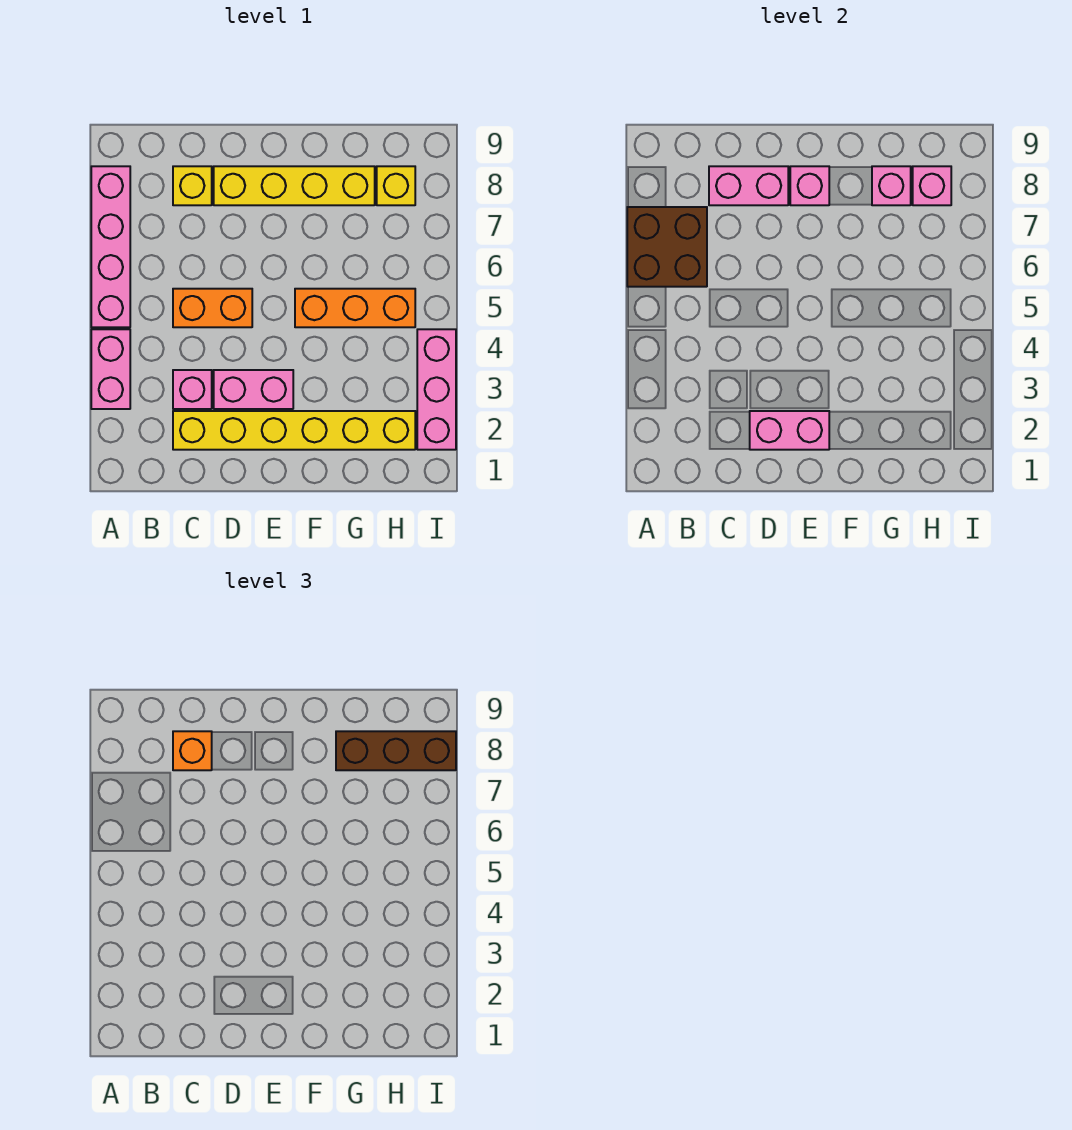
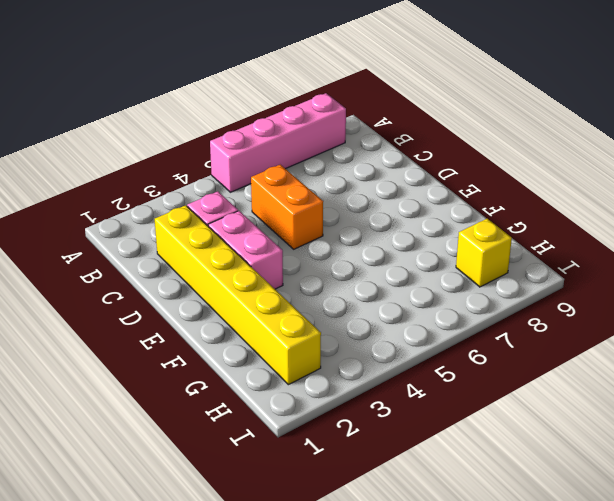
none -> pink brick A3:A4 level 1
none -> yellow brick C8 level 1
none -> yellow brick D8:G8 level 1

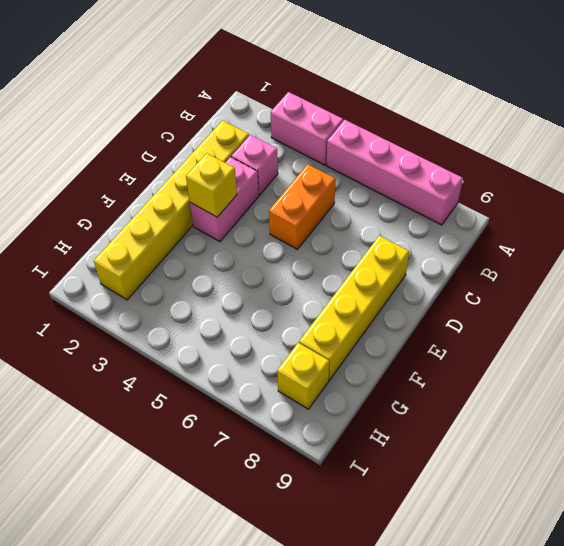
yellow brick E3 level 2 -> yellow brick C8 level 1
none -> orange brick F5:H5 level 1
none -> pink brick I2:I4 level 1
none -> brown brick A6:B7 level 2

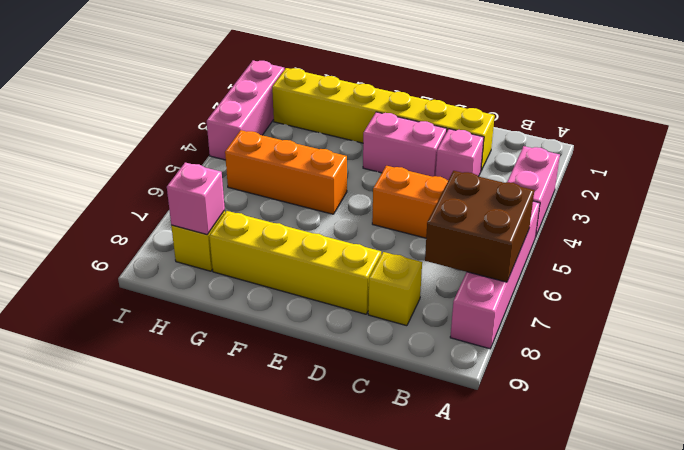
none -> pink brick C8:D8 level 2
none -> pink brick D2:E2 level 2
none -> pink brick E8 level 2

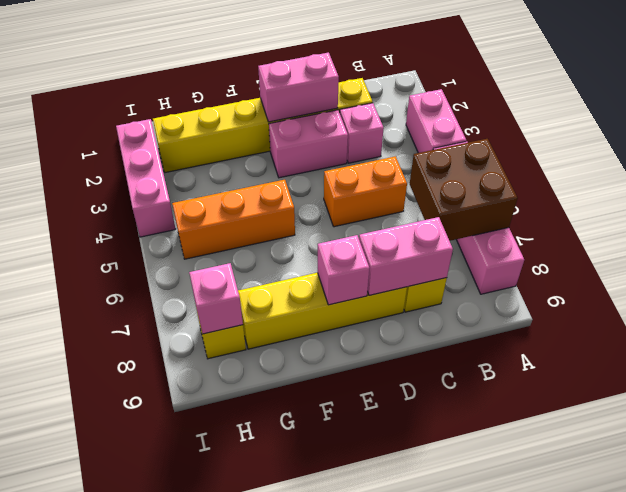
none -> pink brick G8 level 2
none -> orange brick C8 level 3
none -> brown brick G8:I8 level 3

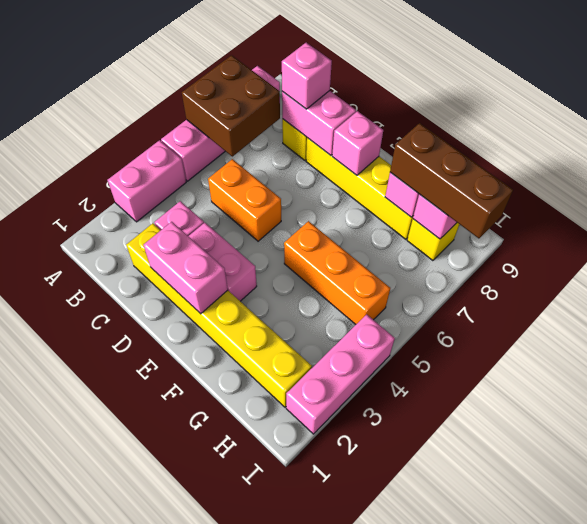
pink brick C8 level 3 -> orange brick C8 level 3

